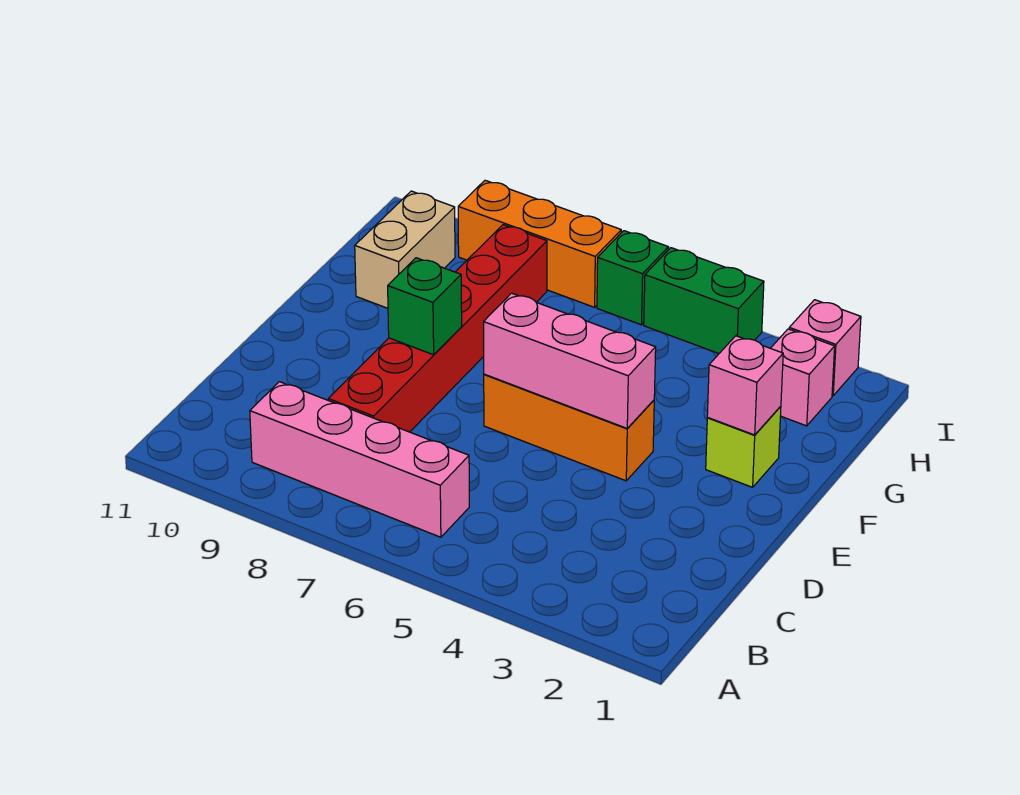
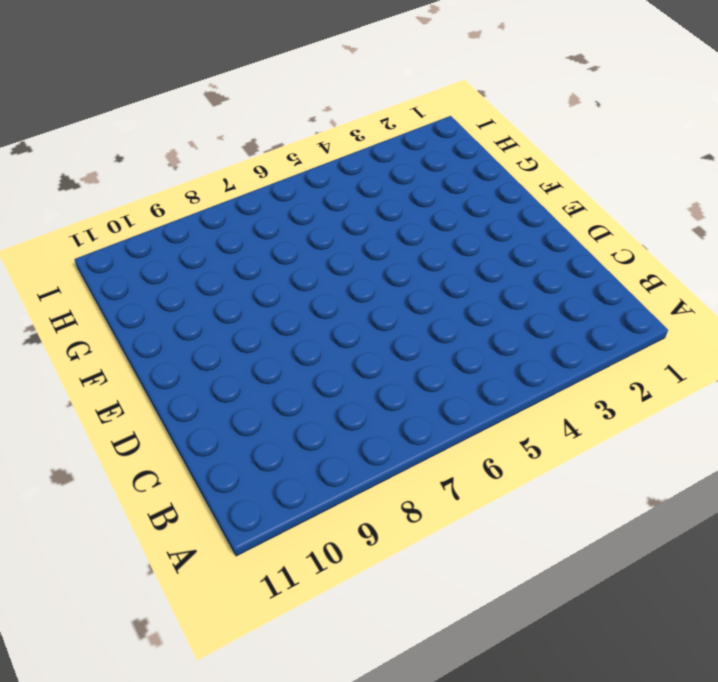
none -> pink brick B6:B9 level 1
none -> red brick C8:H8 level 1
none -> orange brick E4:E6 level 1

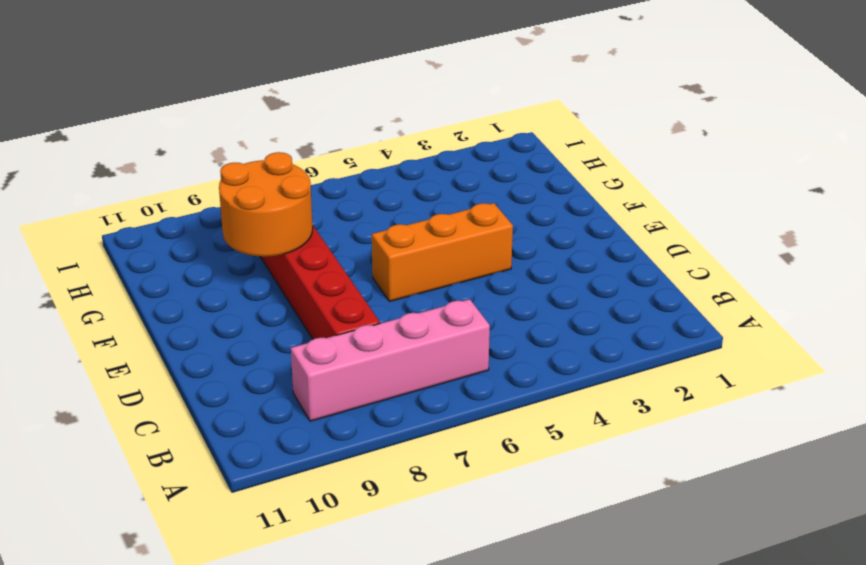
orange round brick F8:G9 level 2 -> none
none -> lime brick F2 level 1
none -> tan brick G10:H10 level 1
none -> pink brick H2 level 1

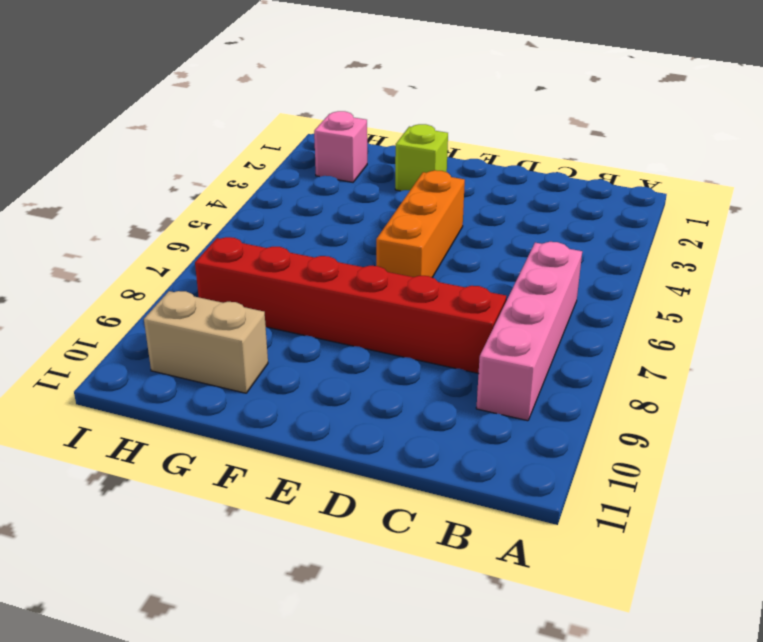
none -> pink brick I2 level 1
none -> green brick I4:I5 level 1
none -> green brick I6 level 1

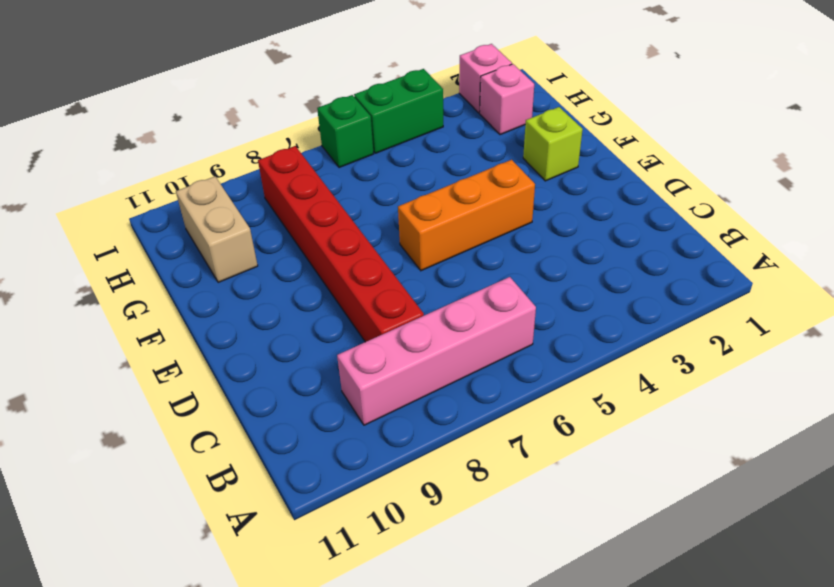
none -> orange brick I7:I9 level 1
none -> pink brick E4:E6 level 2
none -> green brick E8 level 2

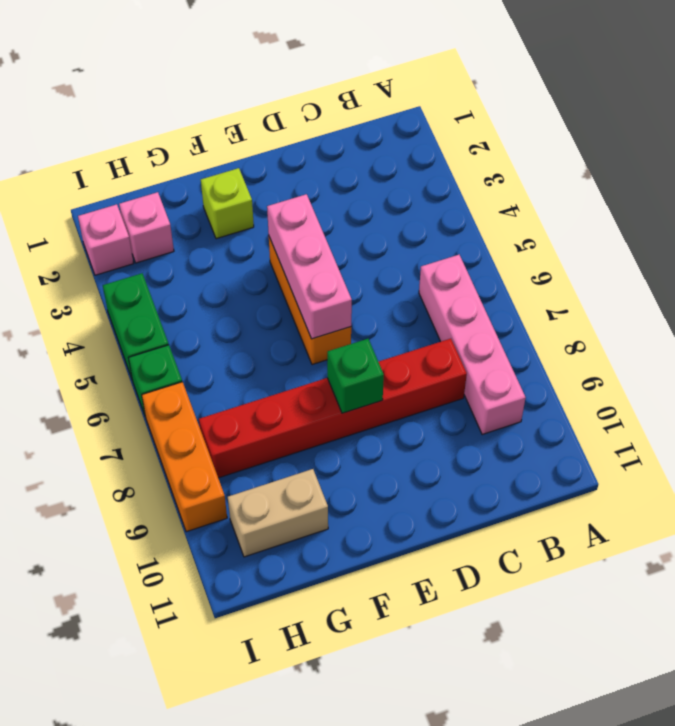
none -> pink brick F2 level 2

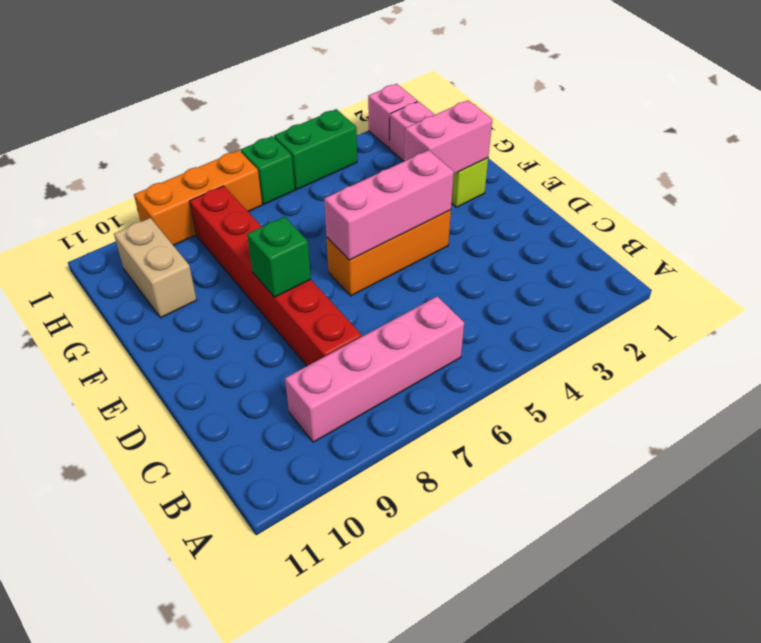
pink brick F2:F3 level 2 -> pink brick F2 level 2

